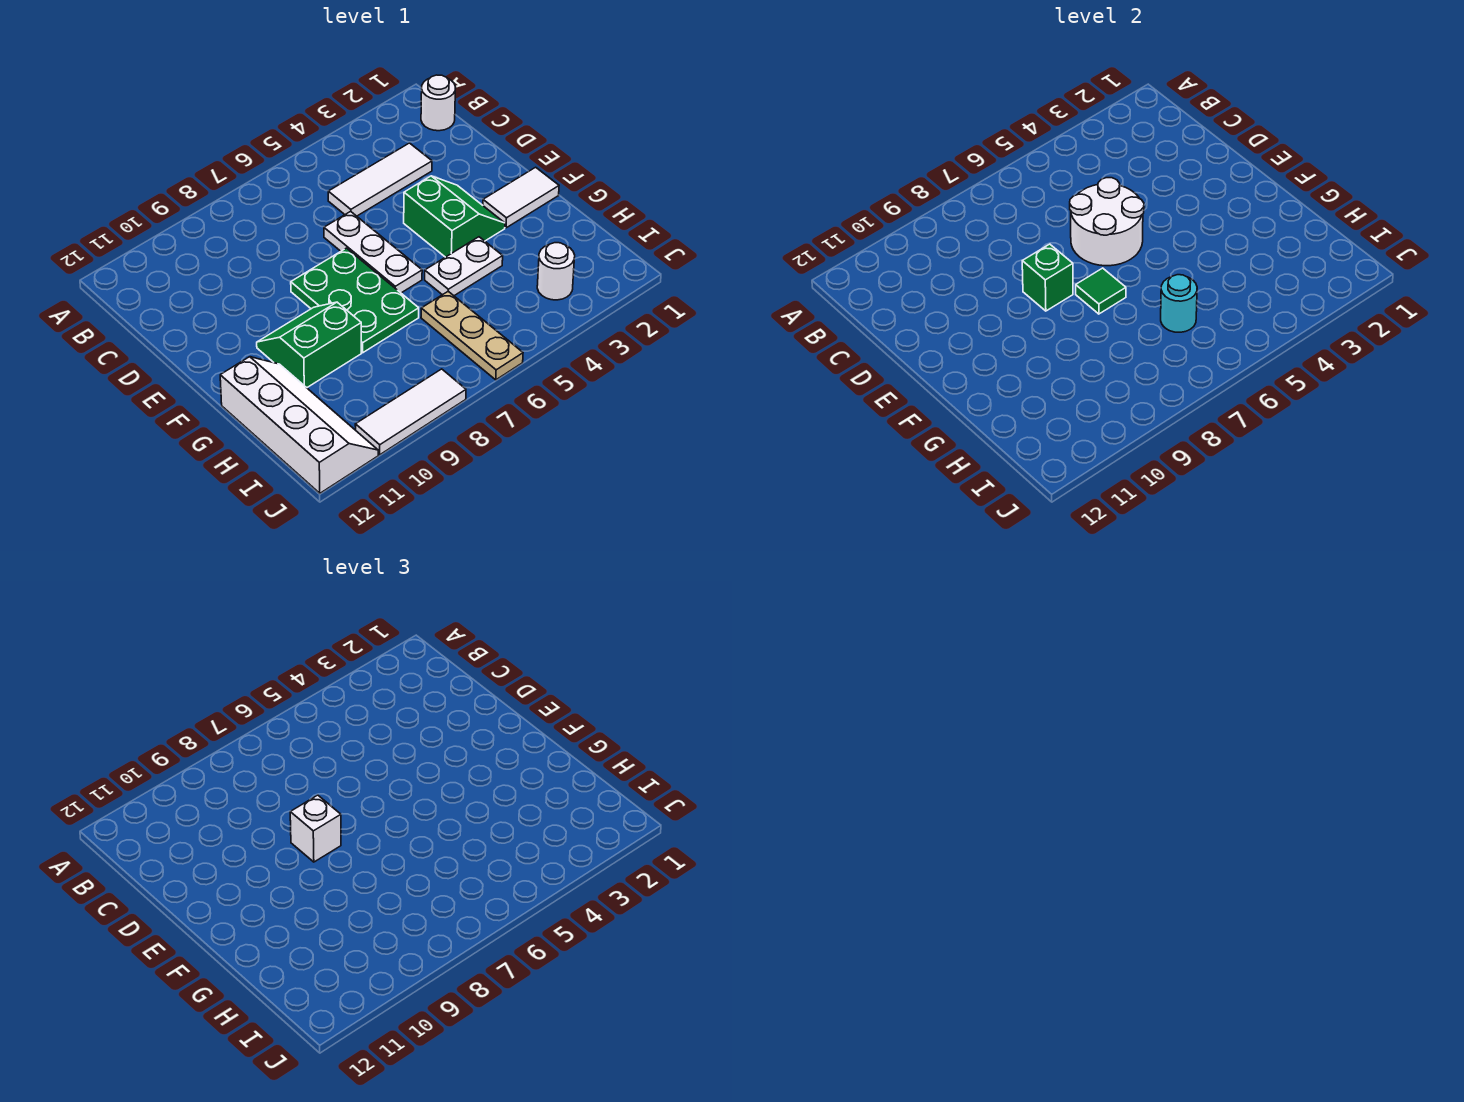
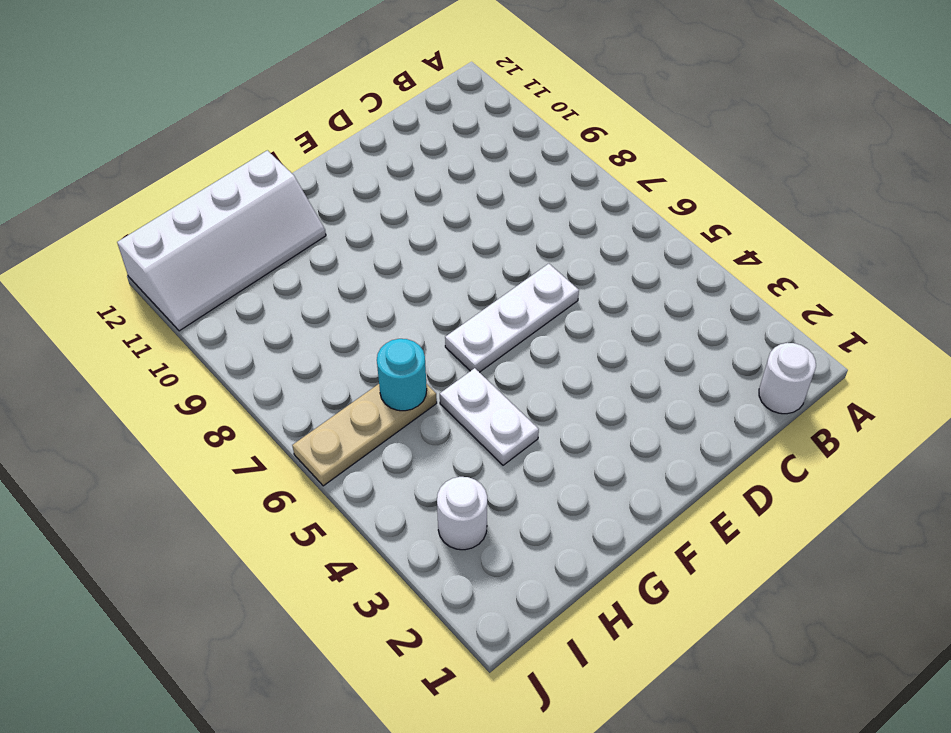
none -> white tile C3:C5 level 1
none -> green slope E3:F4 level 1 top 4
none -> green plate E7:G8 level 1

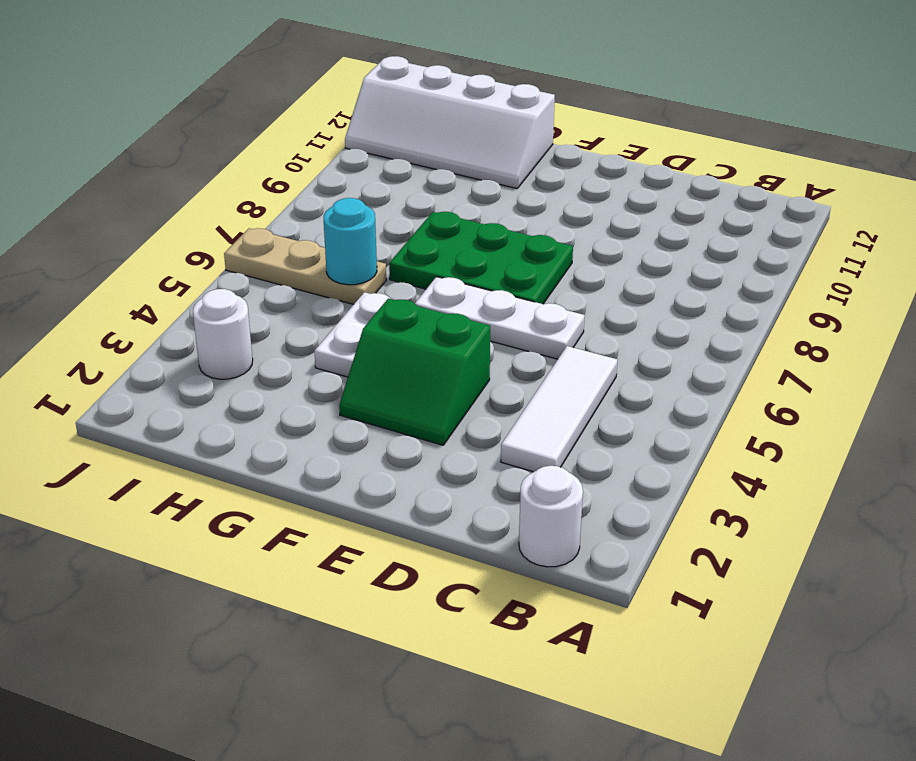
none -> white tile F1:F2 level 1
none -> green slope F9:G10 level 1 top G
none -> white tile J8:J10 level 1

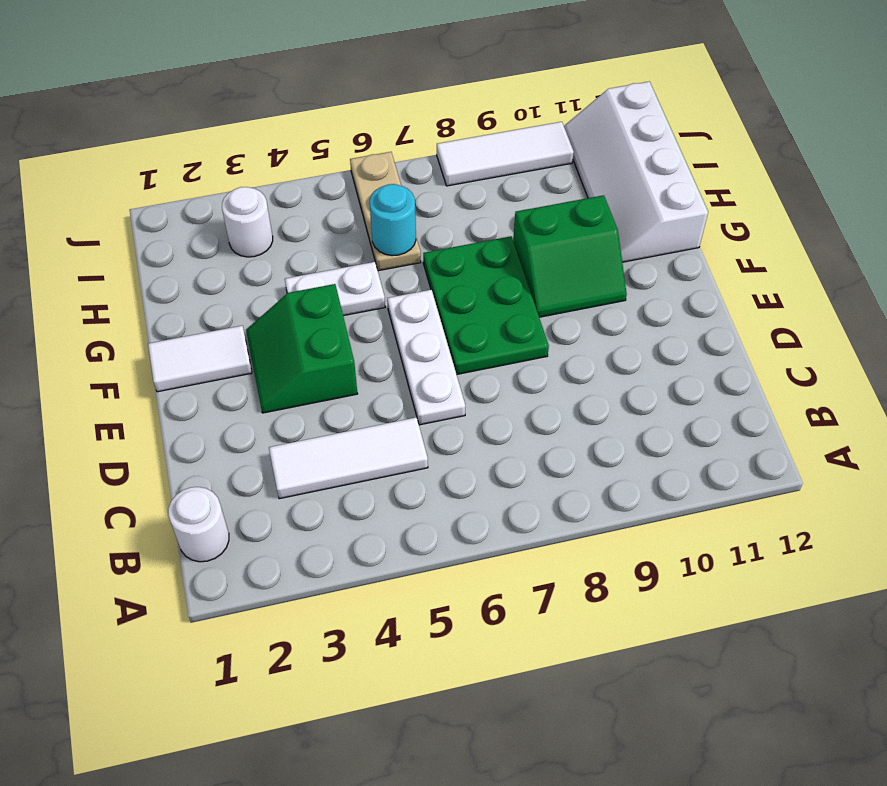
none -> white round brick D5:E6 level 2
none -> green brick E8 level 2
none -> green tile F7 level 2

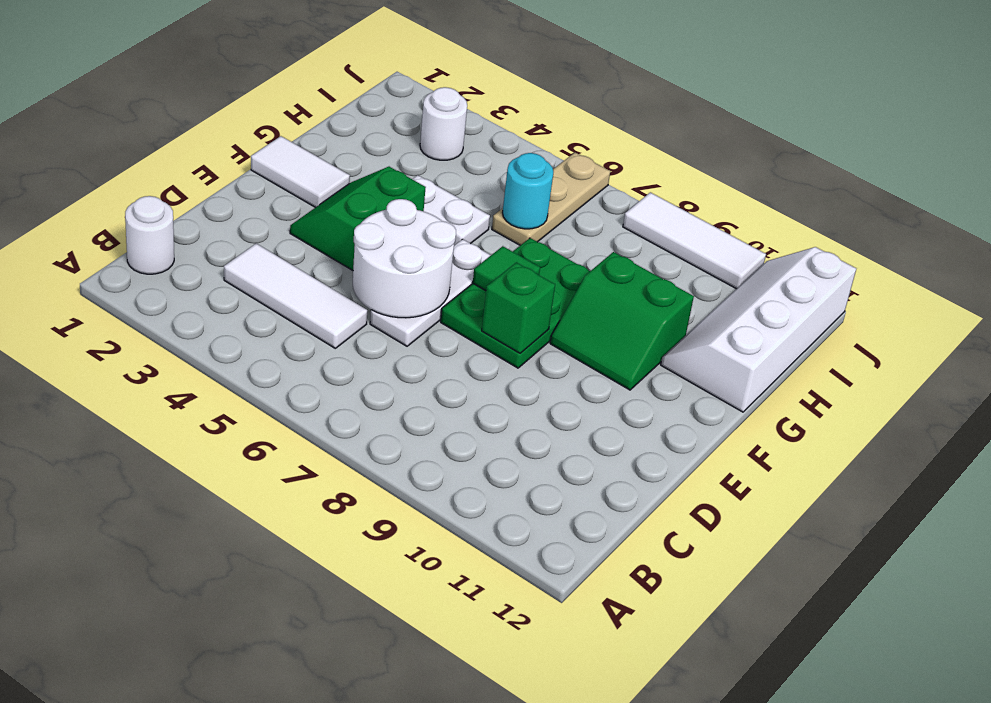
none -> white brick E8 level 3

